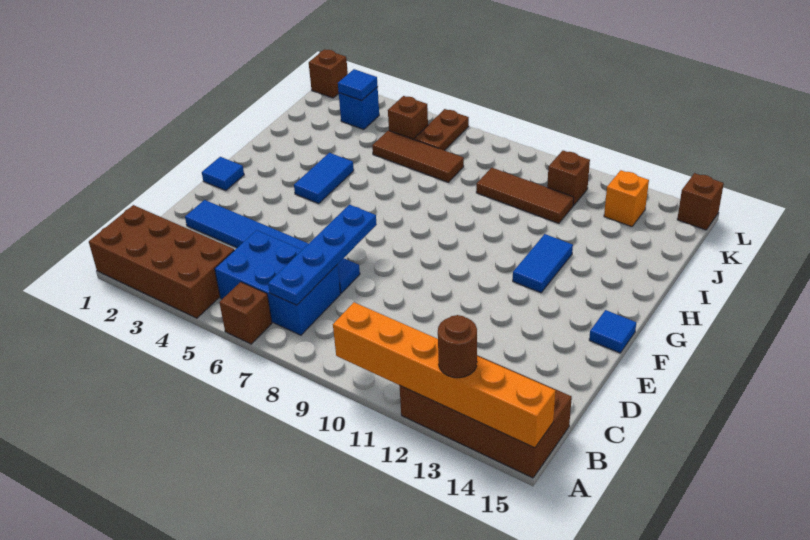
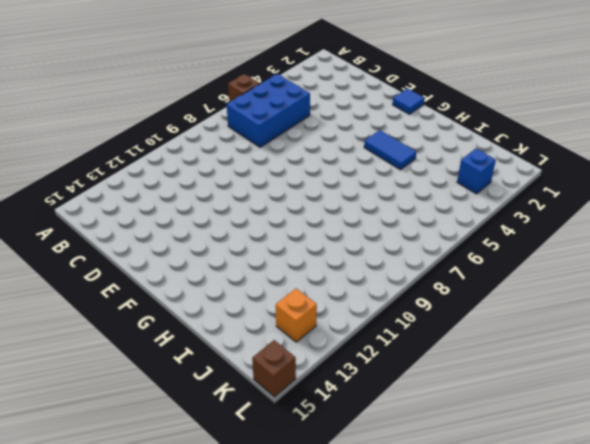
none -> brown brick A1:B4 level 1
none -> brown brick A12:B15 level 1
none -> blue tile D2:D7 level 1

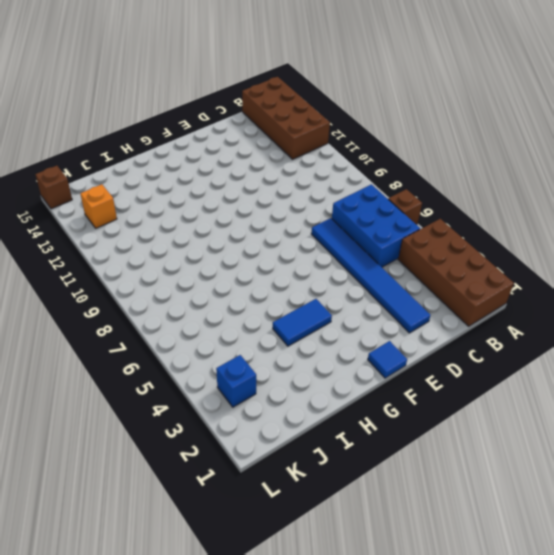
none -> blue tile F15 level 1
none -> blue tile G12:H12 level 1
none -> brown tile J5:J7 level 1

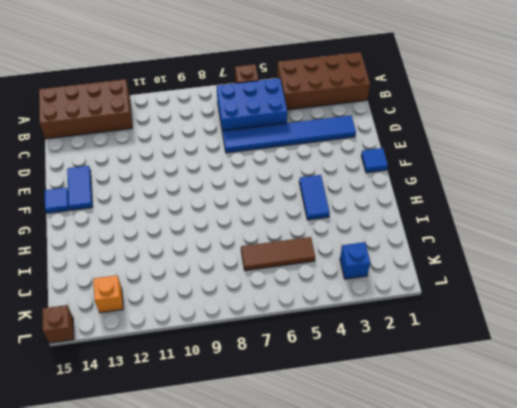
blue tile E14:F14 level 1 -> blue tile G12:H12 level 1
none -> brown tile J9:J11 level 1
none -> brown brick K5 level 1
none -> brown plate K6:L6 level 1

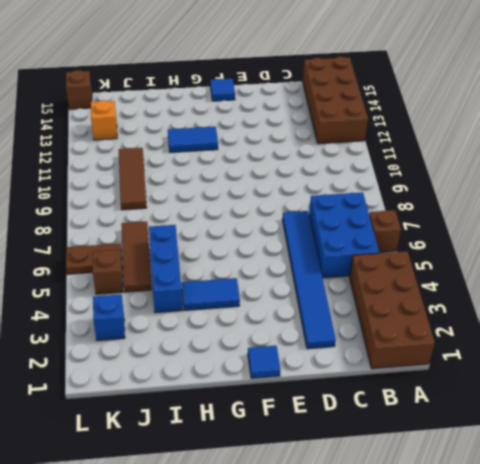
blue brick I4:I6 level 1 -> none
none -> brown brick K11 level 1
none -> brown brick L1 level 1
none -> orange brick A10:A15 level 2

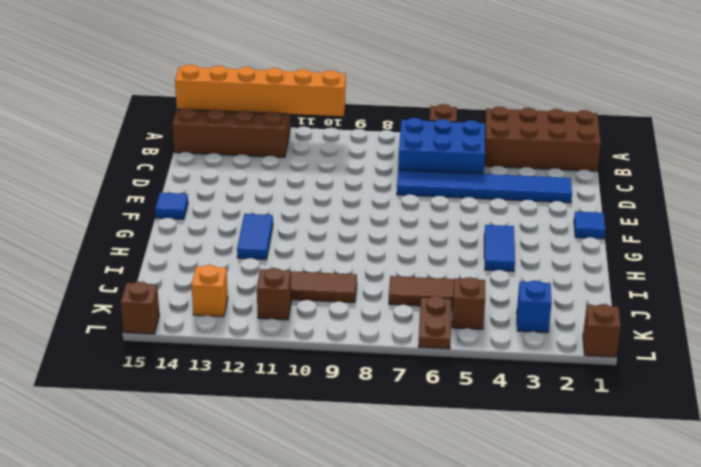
none -> blue plate B7:E7 level 2
none -> blue tile K3 level 2
none -> brown round brick A13 level 3

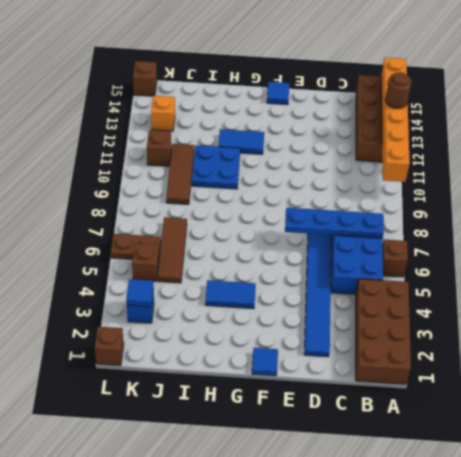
blue plate H10:I11 level 1 -> none

